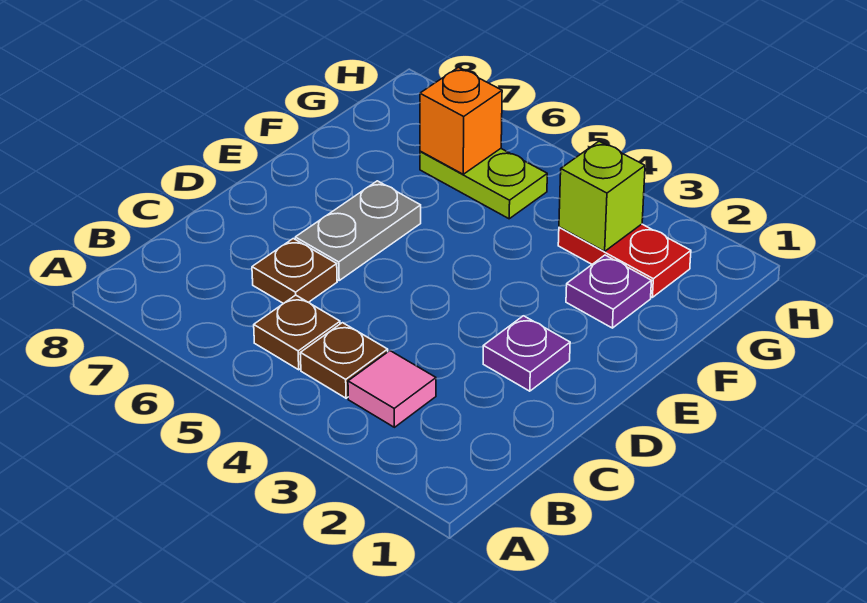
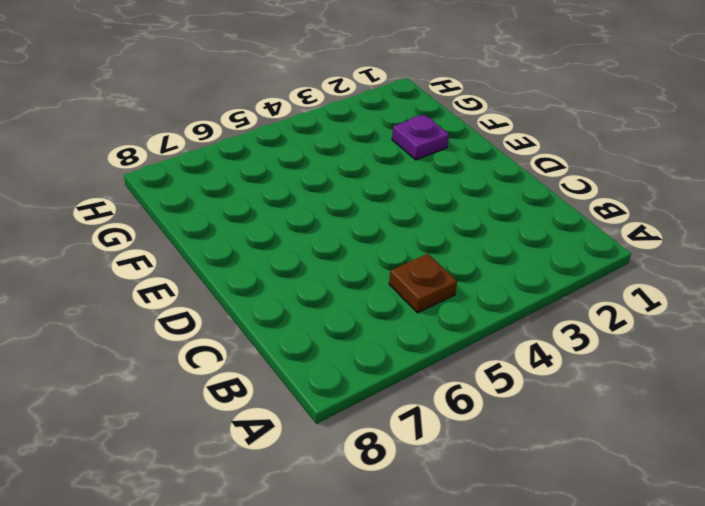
none -> pink tile B3 level 1
none -> brown plate B4 level 1

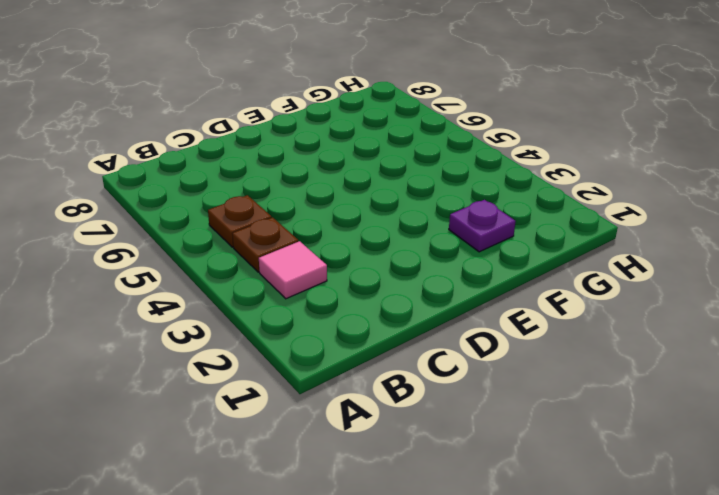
none -> brown plate C6 level 1
none -> purple plate D2 level 1

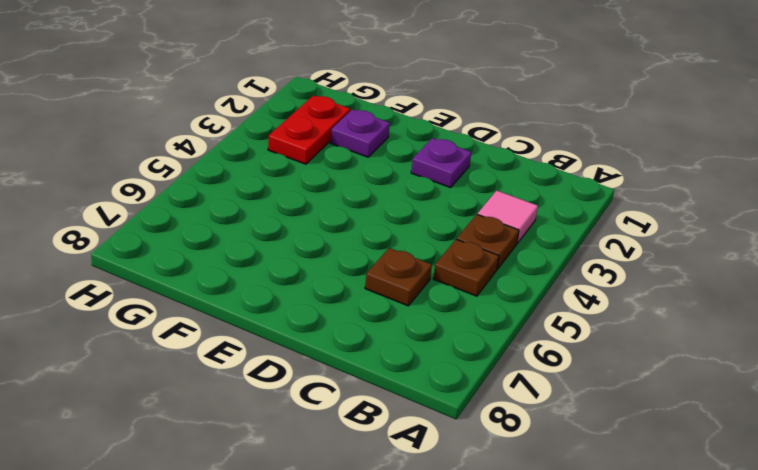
none -> grey plate D6:E6 level 1
none -> lime plate G5:G6 level 1

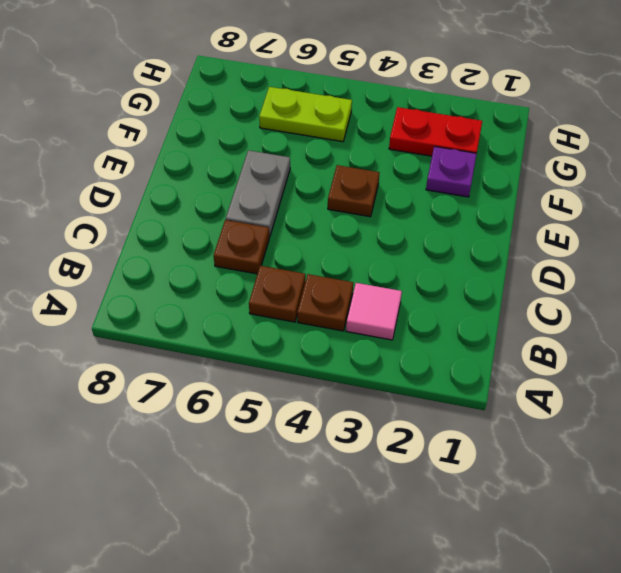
brown plate E4 level 1 -> none
none -> purple plate D2 level 1
none -> lime brick G3 level 2

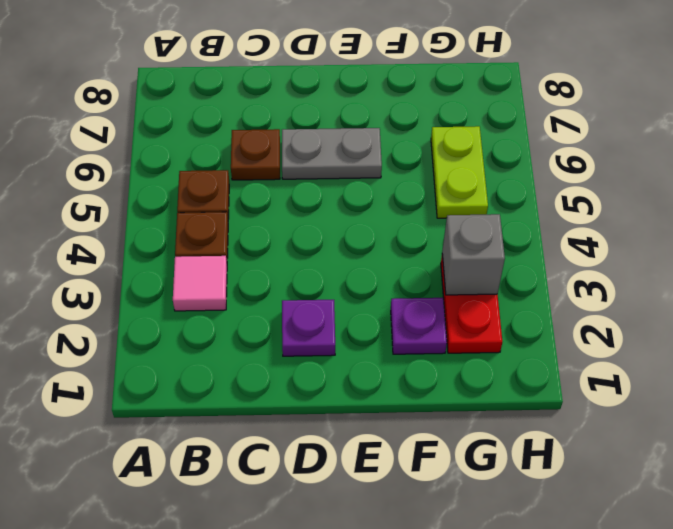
grey brick G3 level 2 -> lime brick G3 level 2
none -> orange brick G6 level 2

